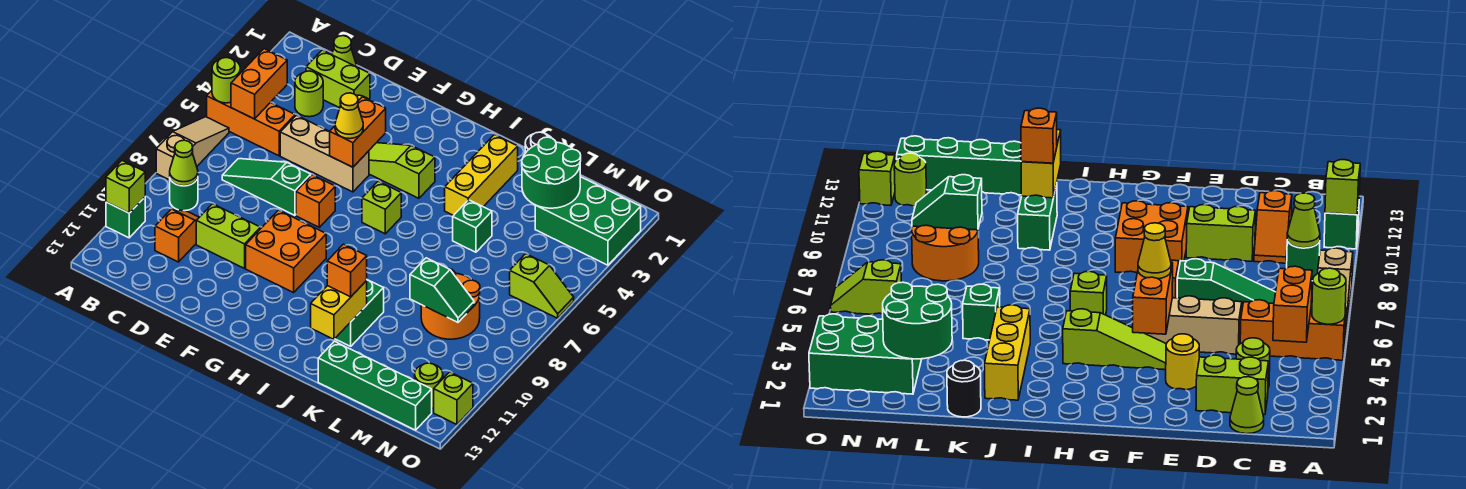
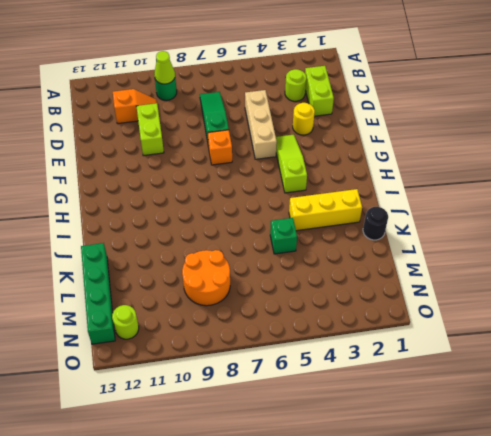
none -> orange brick A5:C5 level 1
none -> tan slope A6:A8 level 1 top 8
none -> green brick A11 level 1
none -> lime cone C1 level 1

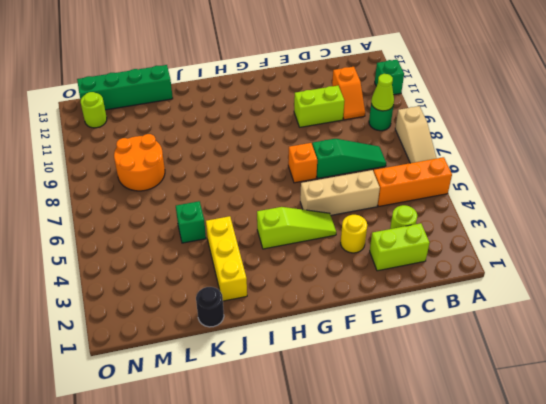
none -> lime cone C1 level 1
none -> orange brick F9:G10 level 1
none -> lime brick H6 level 1
none -> green brick J10:J11 level 1

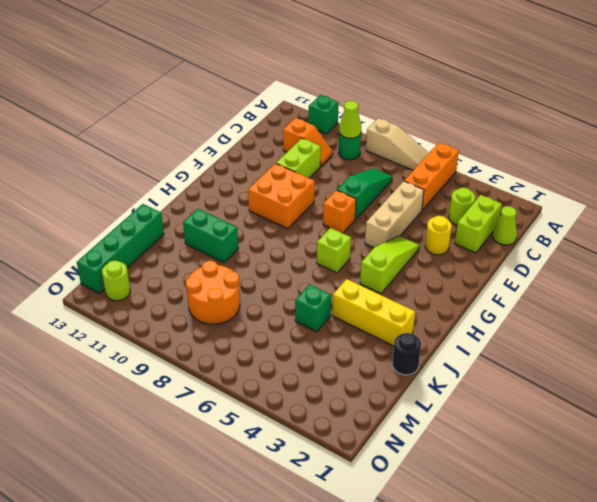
none -> green brick M2:O3 level 1
none -> lime slope N6:O6 level 1 top N
none -> lime brick O12 level 1
none -> lime round brick A5 level 2

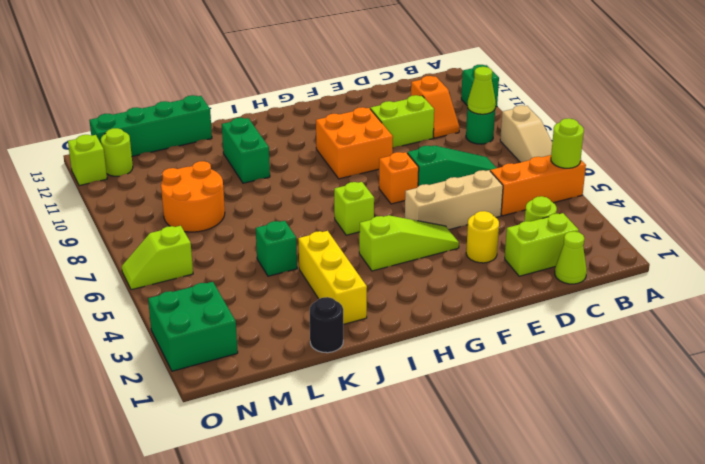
green brick N2:O3 level 1 -> green brick M2:O3 level 1
none -> lime brick A11 level 2
none -> orange brick B4:B5 level 2
none -> orange brick F4:F5 level 2
none -> yellow brick J11:J12 level 2

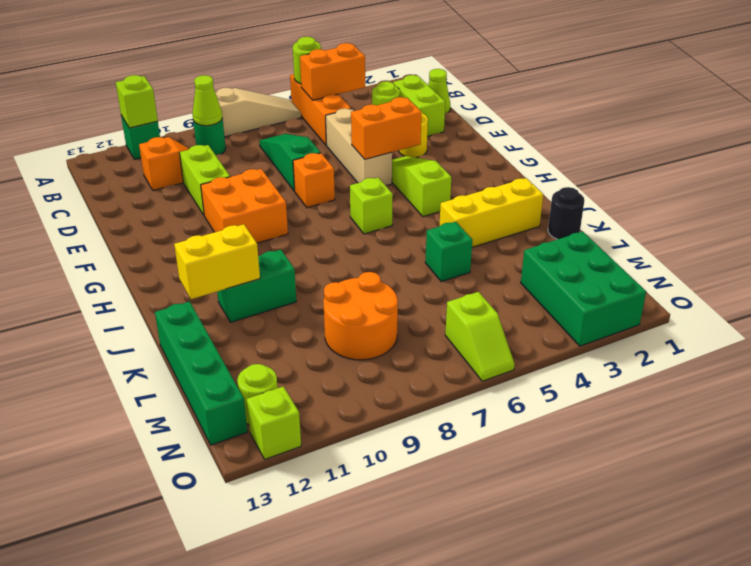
none -> green round brick L2:M3 level 2
none -> green slope L9:M9 level 2 top L
none -> yellow cone F5 level 3
none -> orange brick J11 level 3

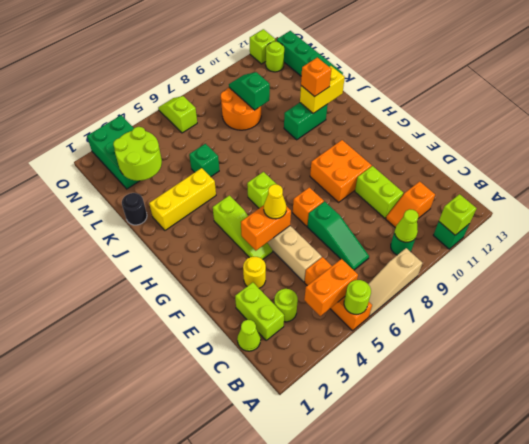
lime round brick L2:M3 level 2 -> green round brick L2:M3 level 2

